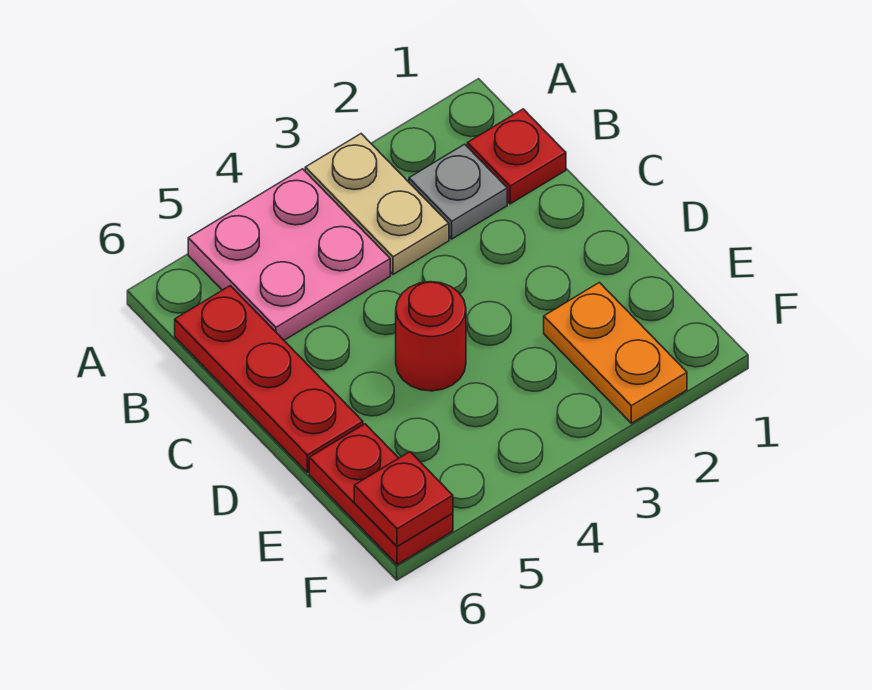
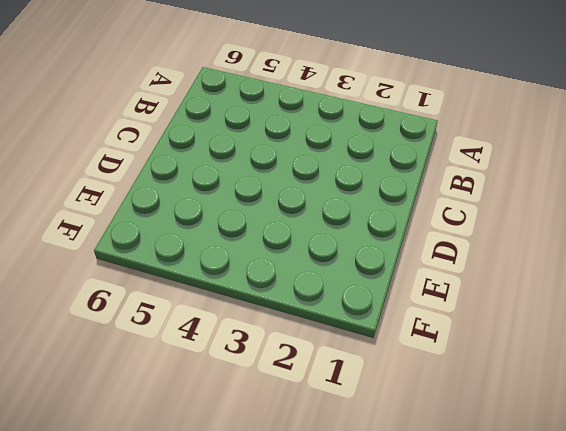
none -> tan plate A3:B3 level 1
none -> pink plate A4:B5 level 1

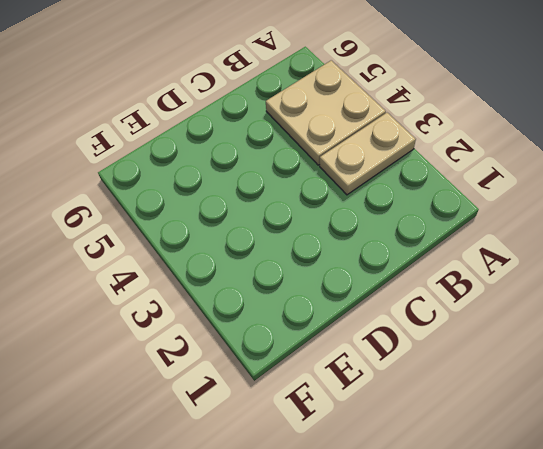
tan plate A4:B5 level 1 -> pink plate A4:B5 level 1
none -> red plate B1 level 1
none -> grey plate B2 level 1

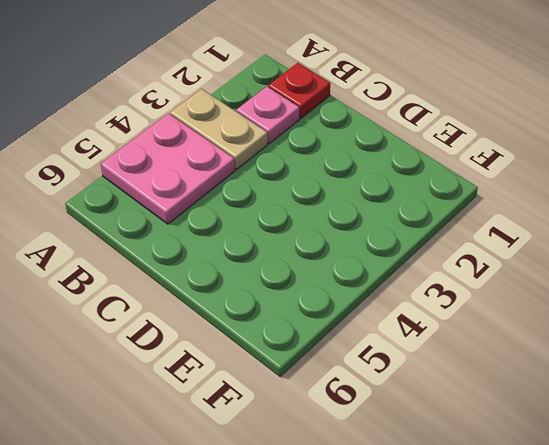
pink plate B2 level 1 -> grey plate B2 level 1
none -> red plate B6:D6 level 1
none -> red round brick D4 level 1

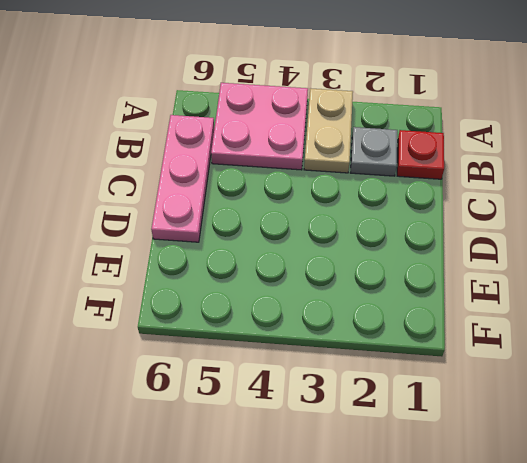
pink plate B6:D6 level 1 -> red plate B6:D6 level 1
none -> red round brick D4 level 1
none -> orange plate E2:F2 level 1

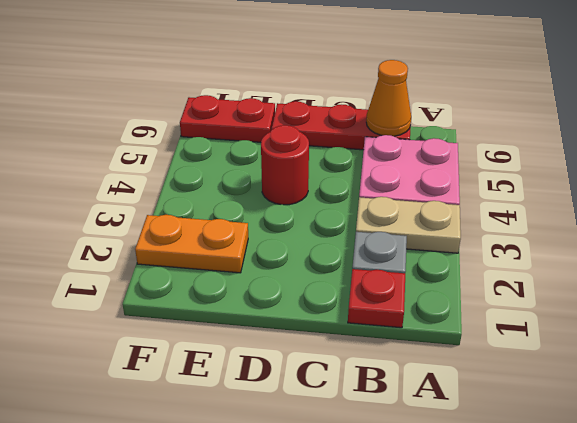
orange cone B6 level 2 -> none
none -> red plate F6 level 2

